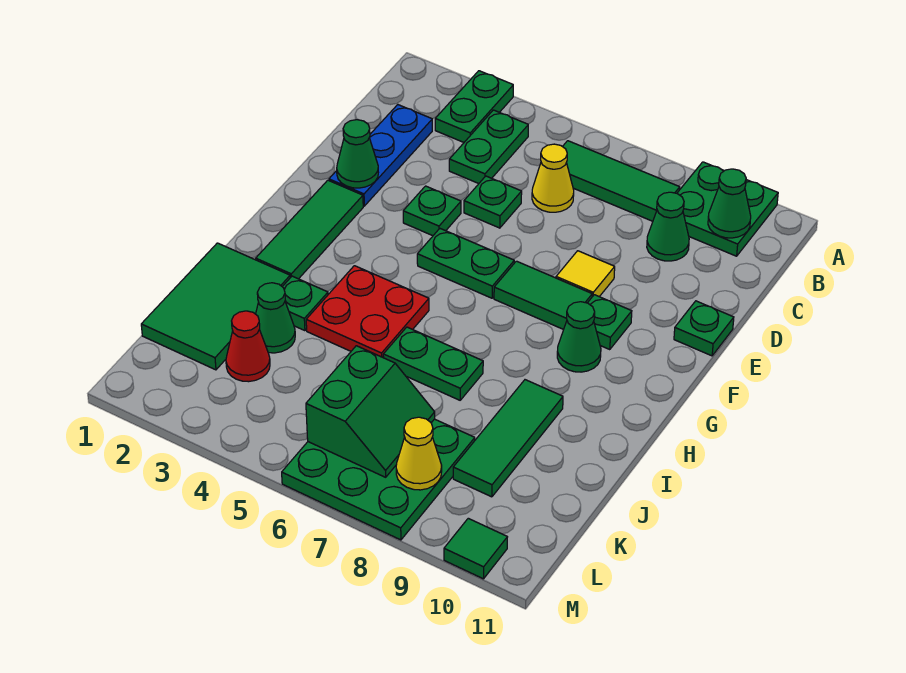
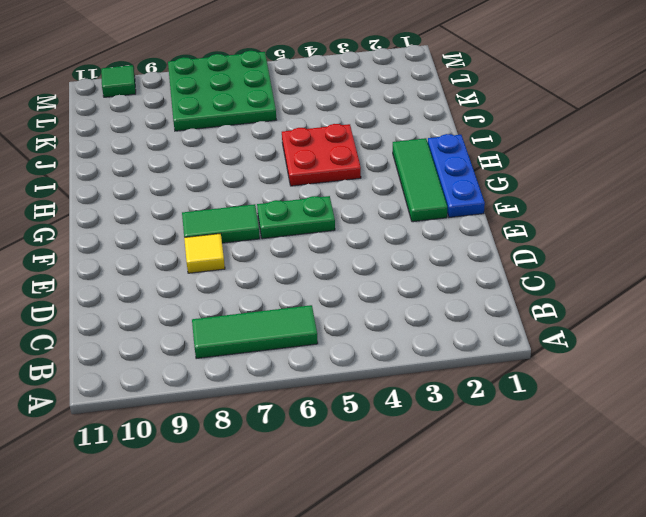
blue plate F1:H1 level 1 -> blue plate C2:E2 level 1
none -> green plate A3:B3 level 1
none -> green plate A9:B10 level 1
none -> green plate B4:C4 level 1

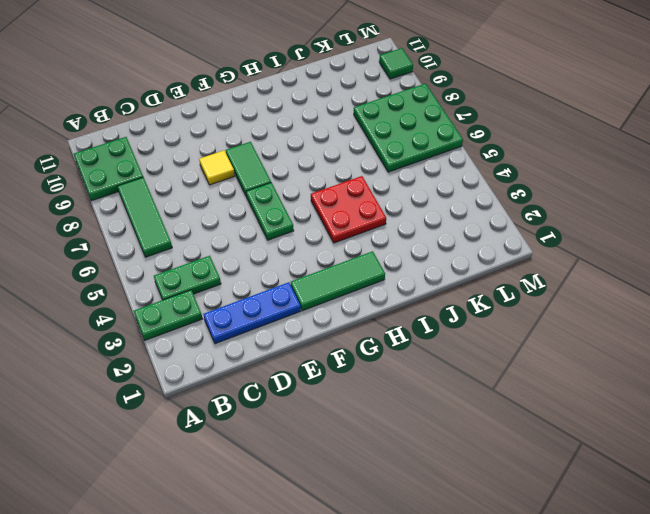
none -> yellow cone C6 level 1
none -> green cone C9 level 1
none -> green plate D5 level 1

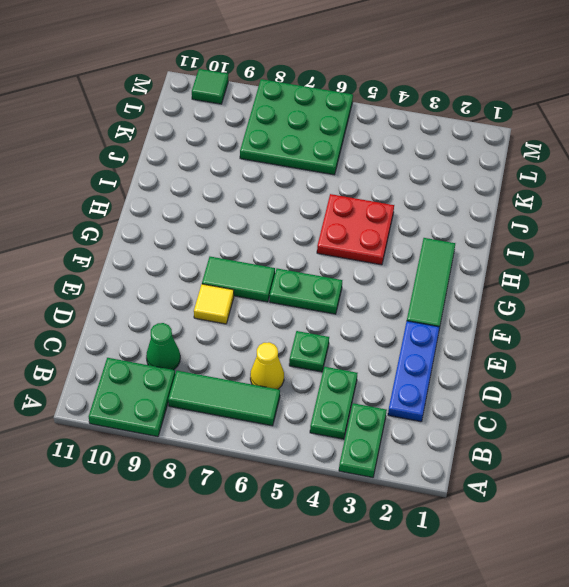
none -> green plate E4 level 1
none -> green plate E11 level 1
none -> green plate F9 level 1

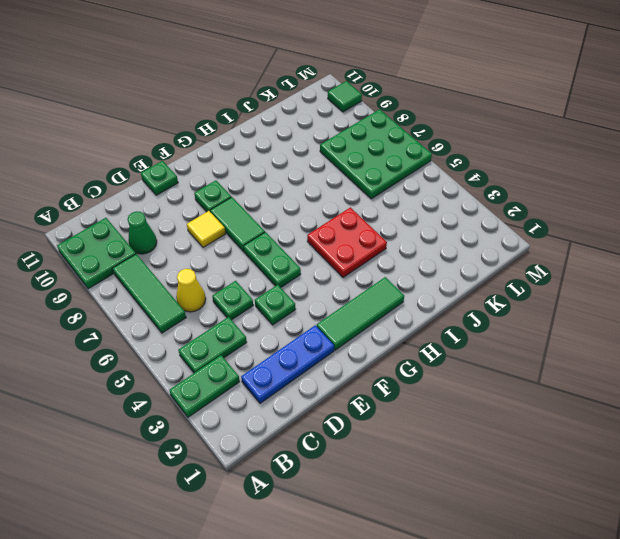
none -> green cone G9 level 1
none -> green tile I1:K2 level 1
none -> green plate I3 level 1

